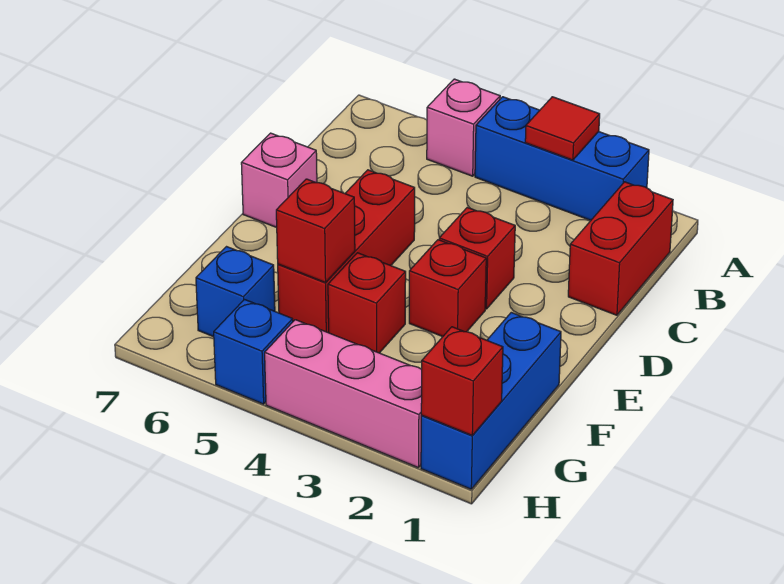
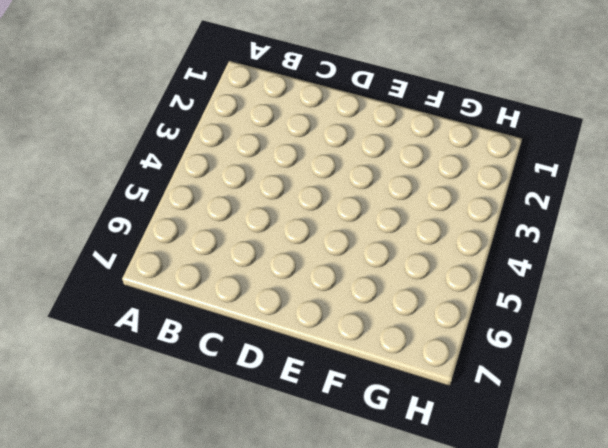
none -> blue brick A2:A4 level 1
none -> pink brick A5 level 1
none -> red brick B1:C1 level 1

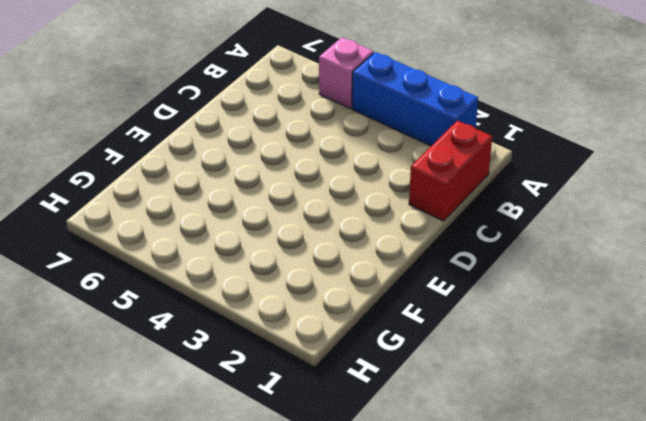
none -> red brick D3 level 1
none -> red brick D5:F5 level 1
none -> pink brick D7 level 1

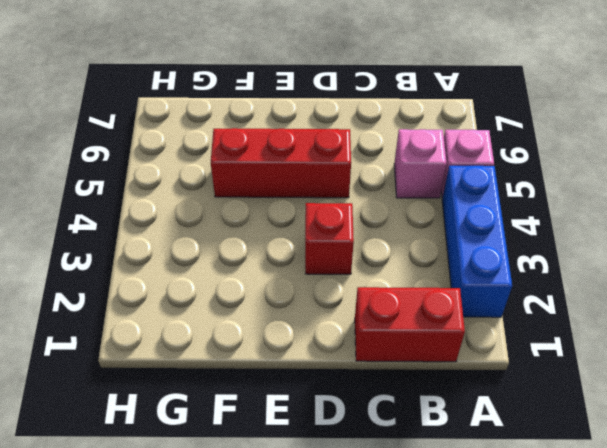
pink brick B5 level 1 -> pink brick D7 level 1
none -> red brick E3 level 1
none -> blue brick F1:H1 level 1
none -> red brick F4 level 1

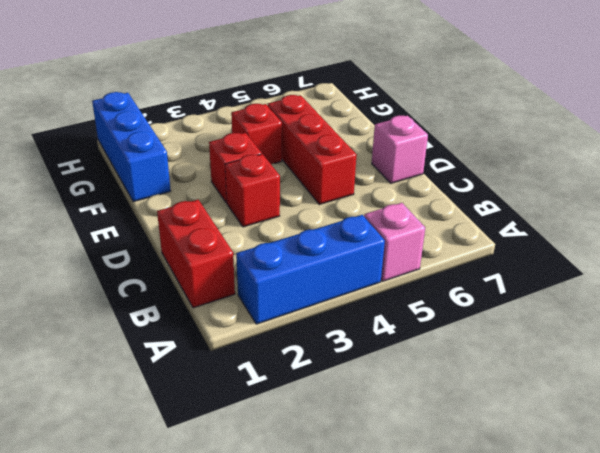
none -> blue brick G6 level 1
none -> pink brick H2:H4 level 1
none -> blue brick H5 level 1

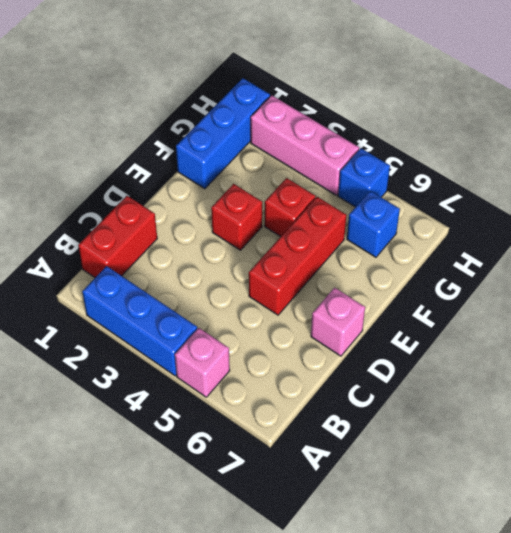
none -> red brick D3 level 1
none -> red tile A3 level 2
none -> red brick F5 level 2

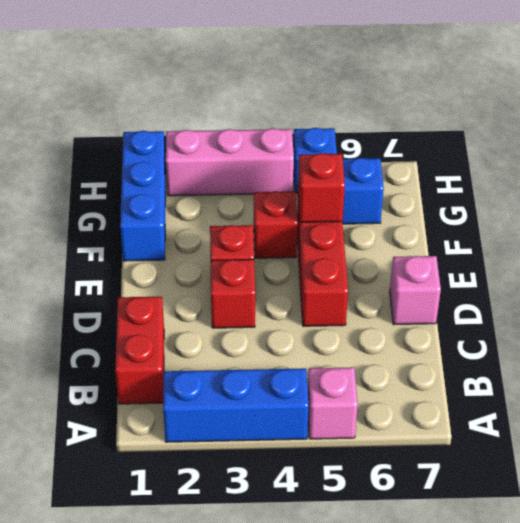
none -> red tile A3 level 2
none -> red brick H1 level 2

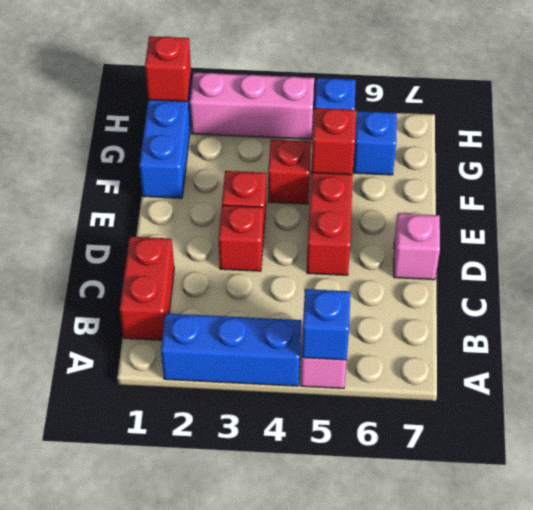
blue brick A5 level 2 -> none
none -> red tile A3 level 2

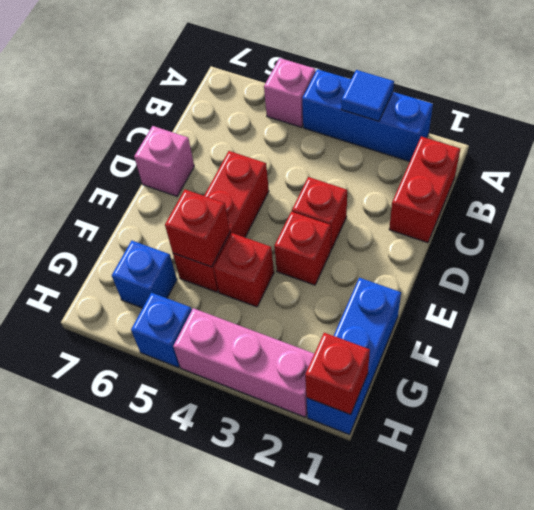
blue tile A3 level 2 -> red tile A3 level 2

